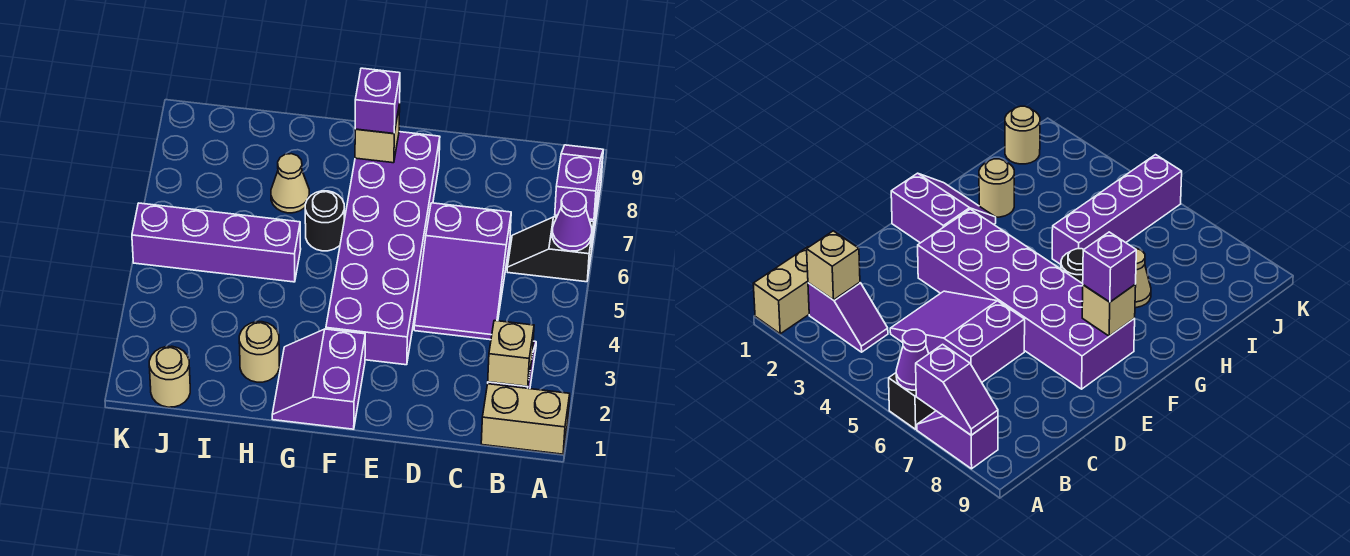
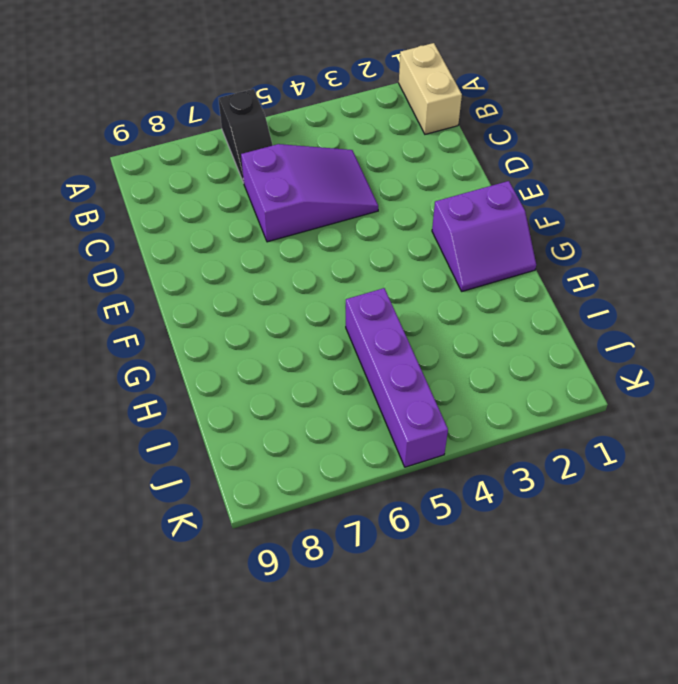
none -> purple slope A7:A8 level 1 top 8
none -> purple slope B2:B3 level 1 top 2
none -> purple brick E3:F8 level 1

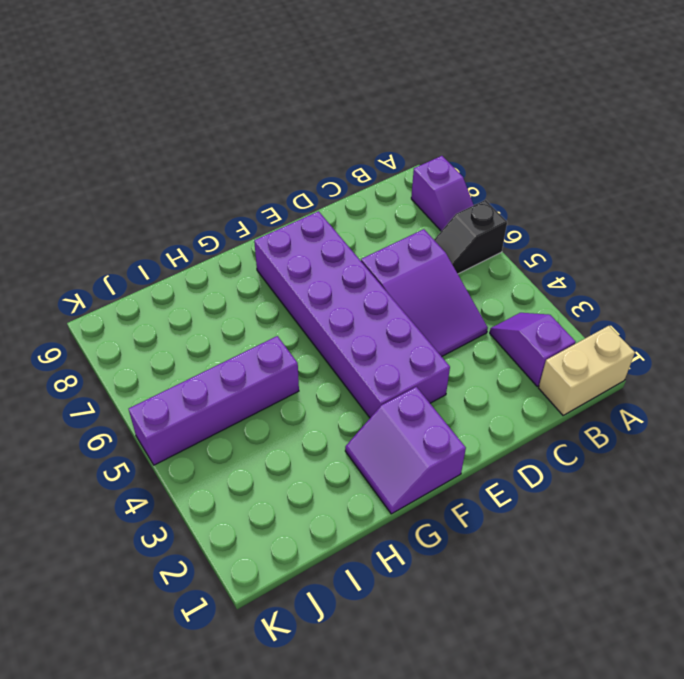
none -> black round brick G6 level 1
none -> tan round brick H2 level 1
none -> tan cone H7 level 1

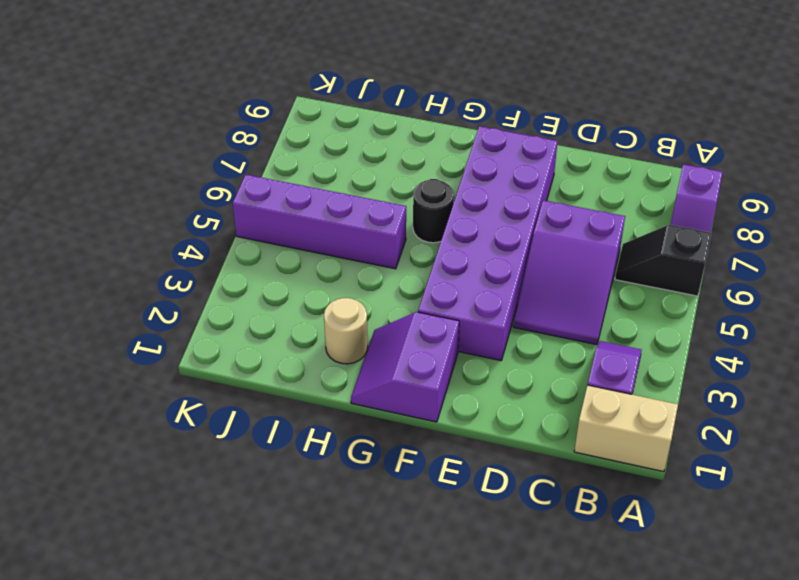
none -> tan cone H7 level 1
none -> tan round brick J1 level 1
none -> purple cone A6 level 2

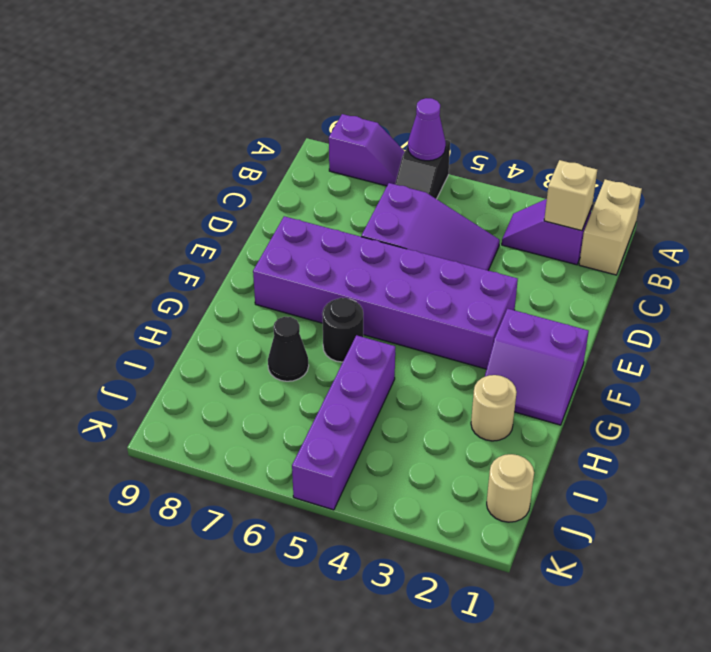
black cone H7 level 1 -> tan cone H7 level 1
none -> purple slope A7:A8 level 2 top 7
none -> tan brick F8 level 2
none -> purple brick F8 level 3

